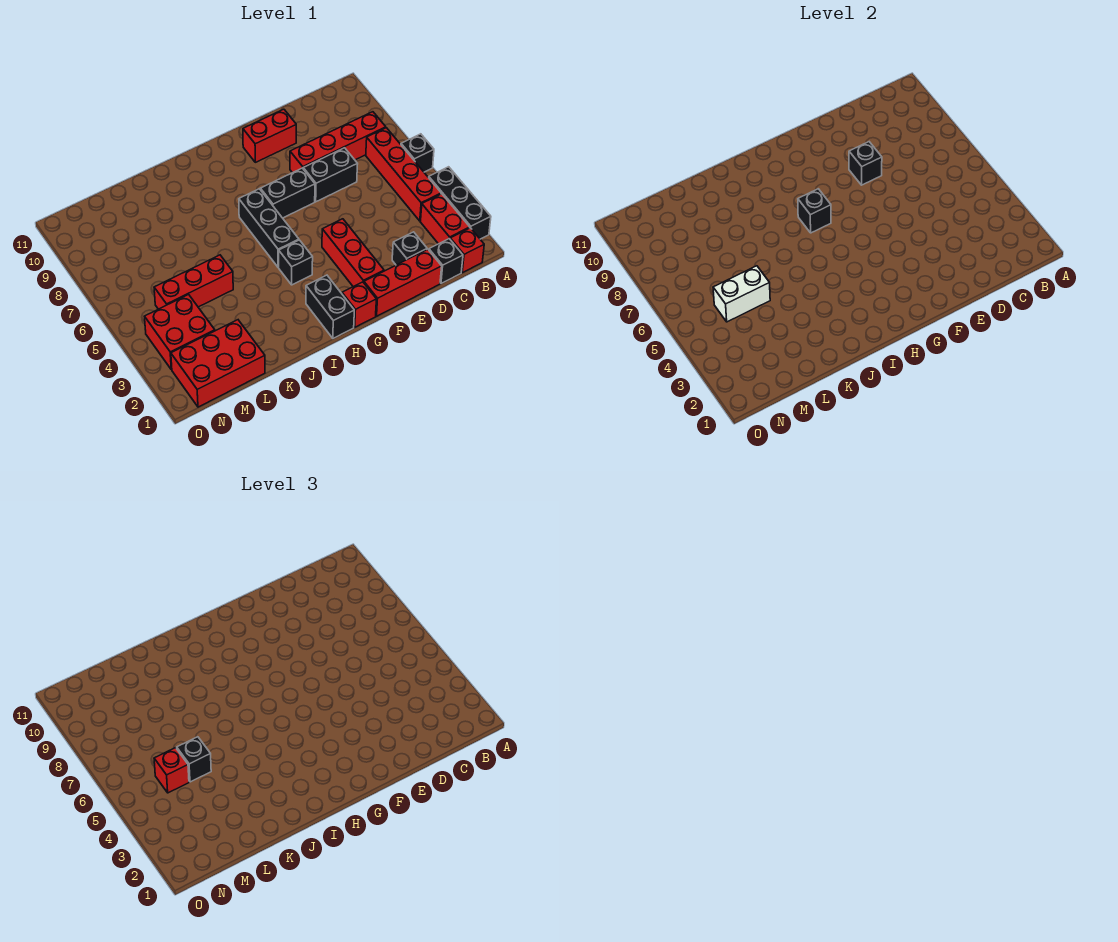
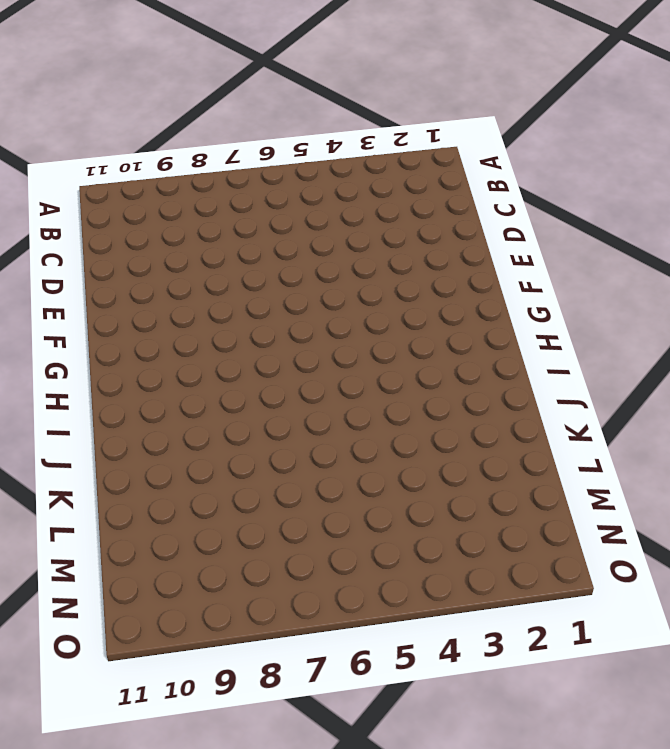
none -> black brick A2:A4 level 1
none -> black brick A6 level 1
none -> red brick B1 level 1

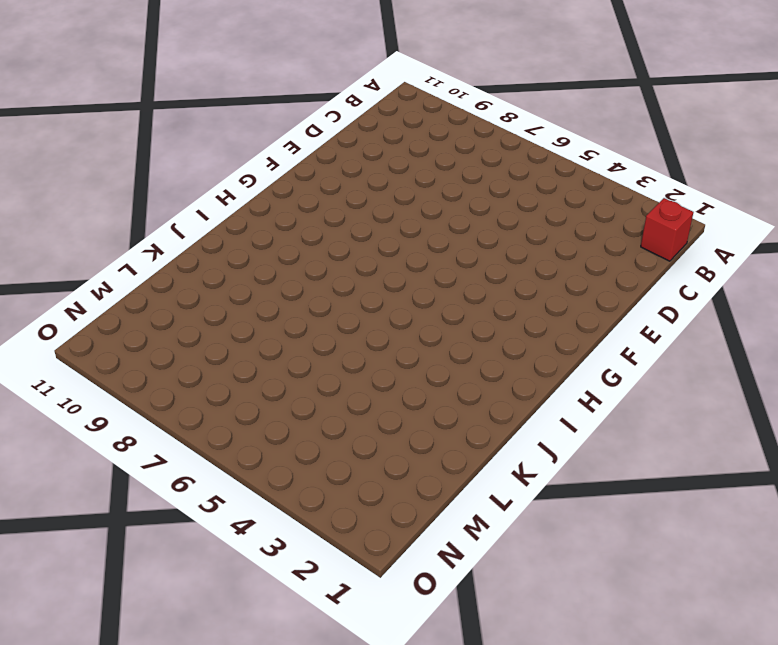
none -> black brick A2:A4 level 1
none -> black brick A6 level 1
none -> red brick B2:B3 level 1

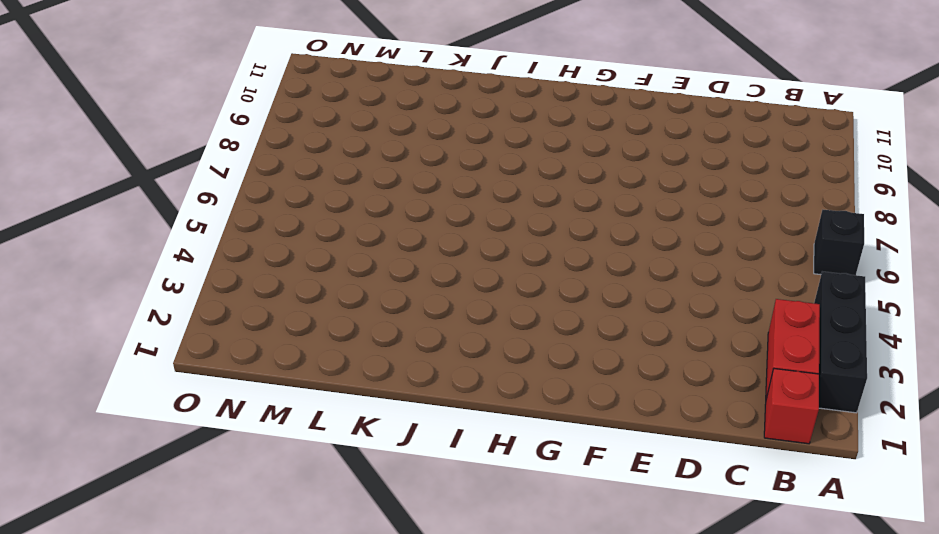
none -> red brick B4:B7 level 1
none -> red brick B8:E8 level 1
none -> black brick C1 level 1

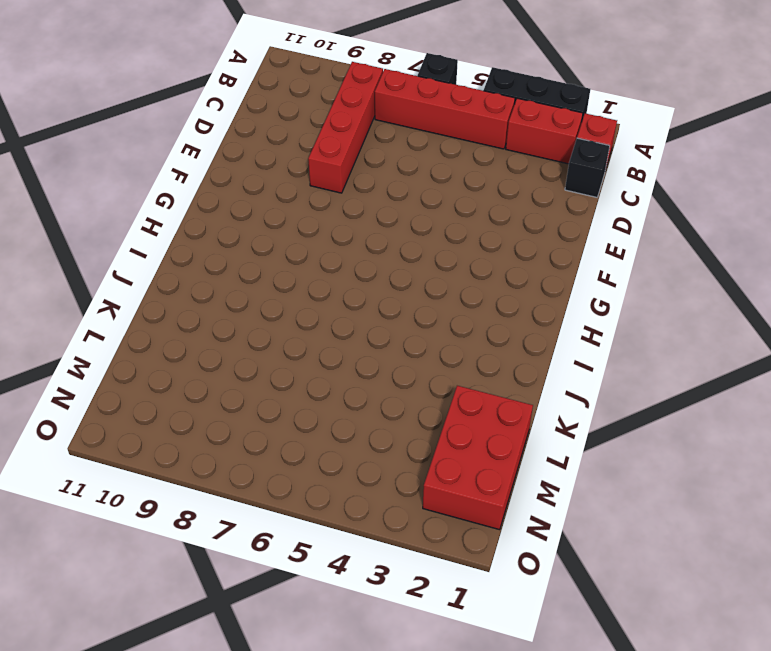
none -> red brick D1:F1 level 1
none -> black brick D2 level 1
none -> black brick D7:E7 level 1

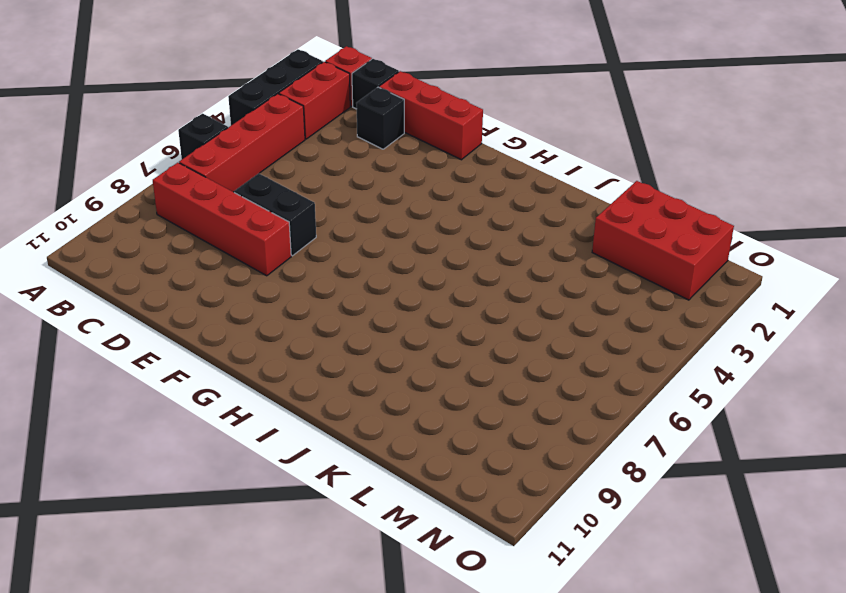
none -> red brick E10:F10 level 1
none -> red brick F2:F4 level 1
none -> black brick F7:G7 level 1

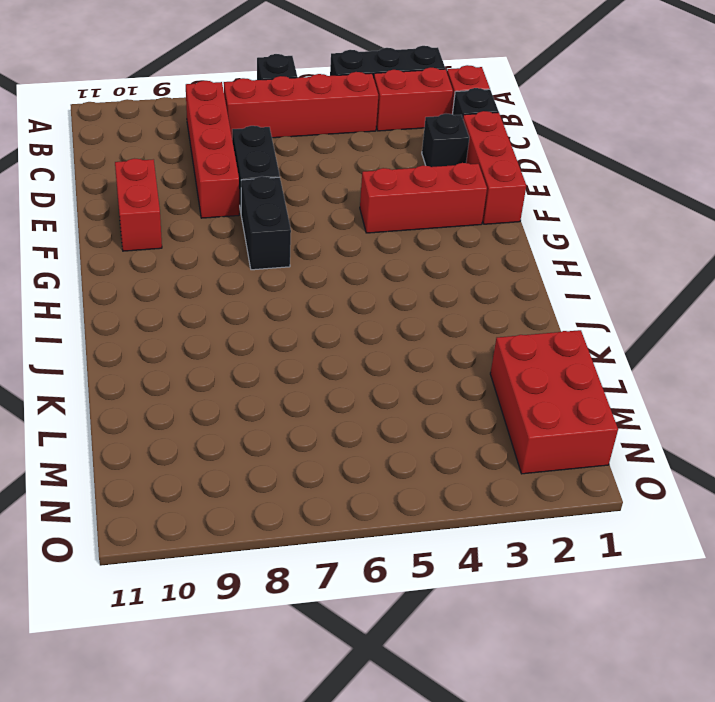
none -> red brick G1 level 1
none -> black brick H1:H2 level 1
none -> black brick H4 level 1

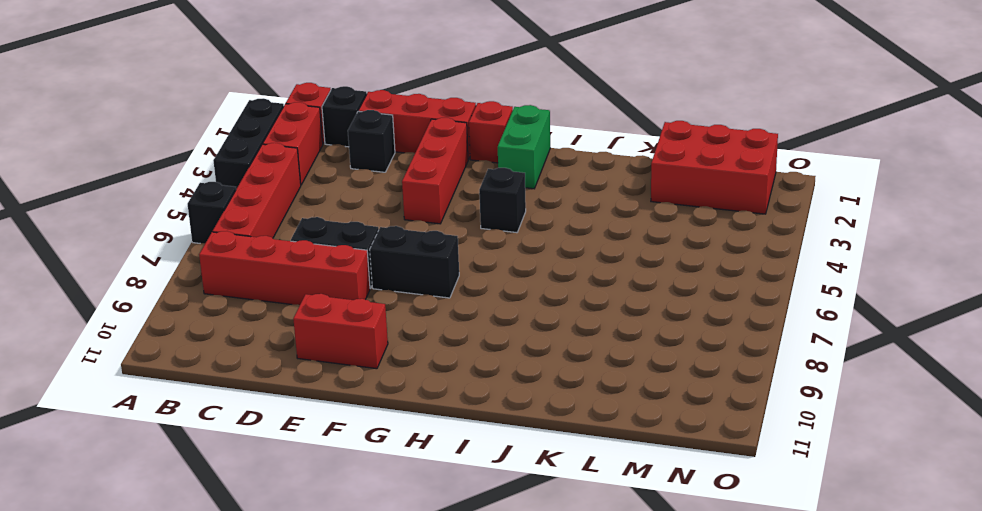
green brick H1:H2 level 1 -> black brick H1:H2 level 1
none -> black brick H5:H7 level 1
none -> red brick K5:M5 level 1
none -> red brick M3:N4 level 1

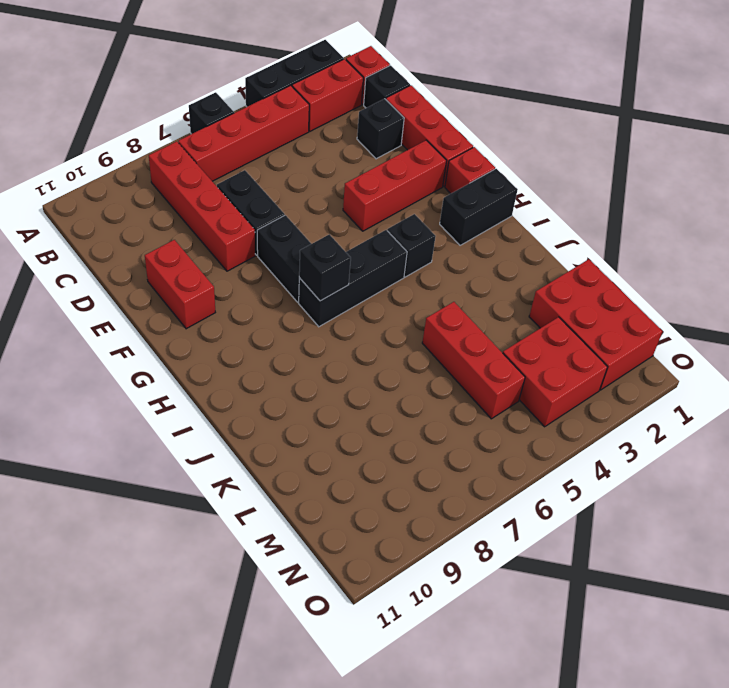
none -> black brick E8 level 2
none -> white brick L5:M5 level 2
none -> black brick L5 level 3

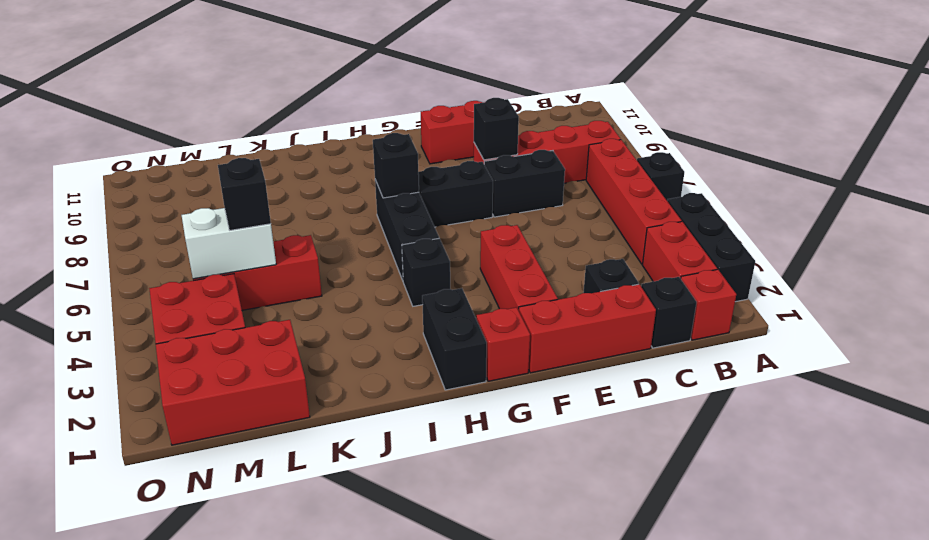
none -> red brick M5 level 3

